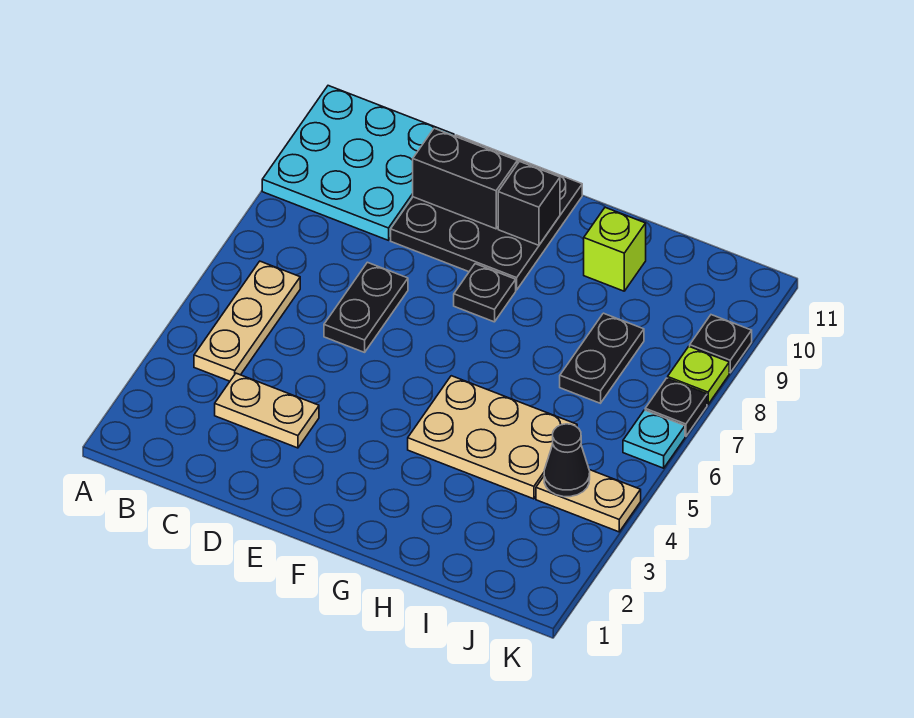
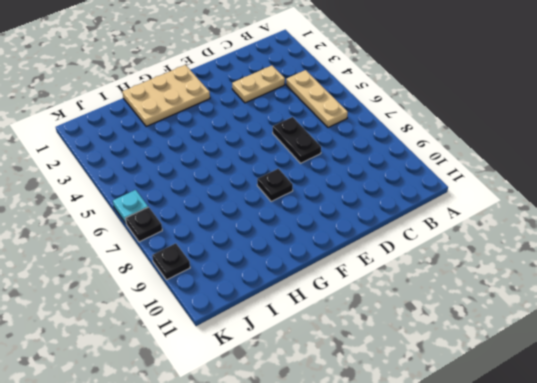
tan plate F1:H2 level 1 -> tan plate G4:I5 level 1
none -> cyan plate A9:C11 level 1
none -> black plate D9:F11 level 1
none -> lime brick H10 level 1

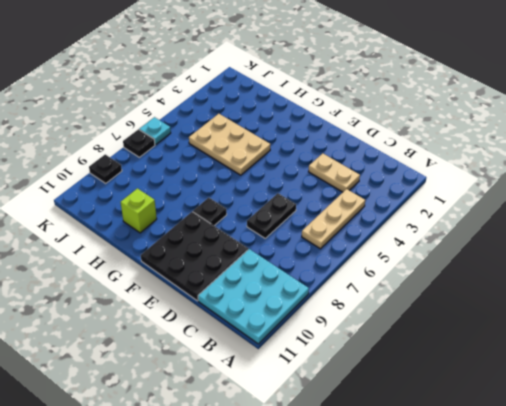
none -> black plate I7:I8 level 1
none -> tan plate J4:K4 level 1
none -> lime plate K8 level 1

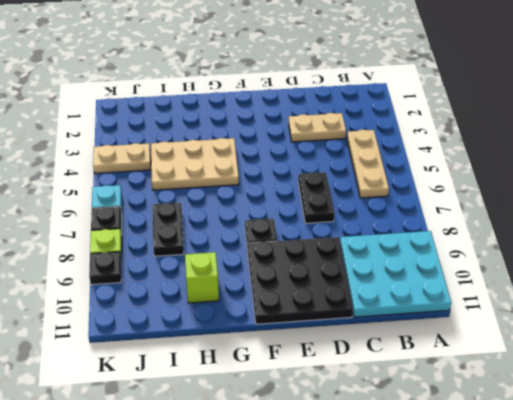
none -> black brick D10:E10 level 2
none -> black brick F10 level 2
none -> black cone J4 level 2

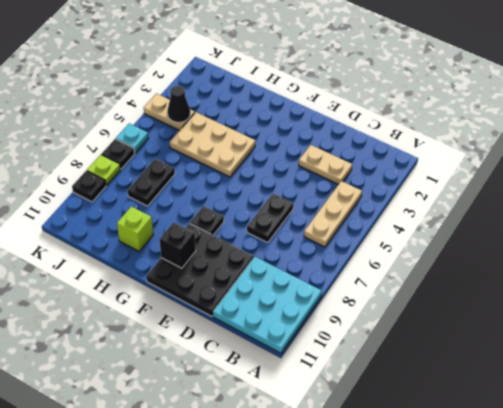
none -> black brick D10:E10 level 2

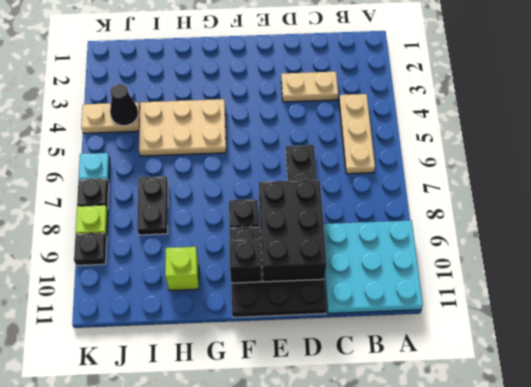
black brick D8:E10 level 2 -> black brick D10:E10 level 2

